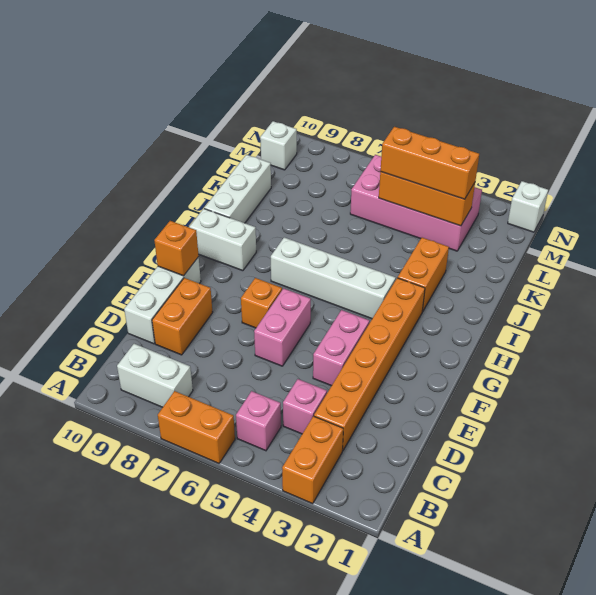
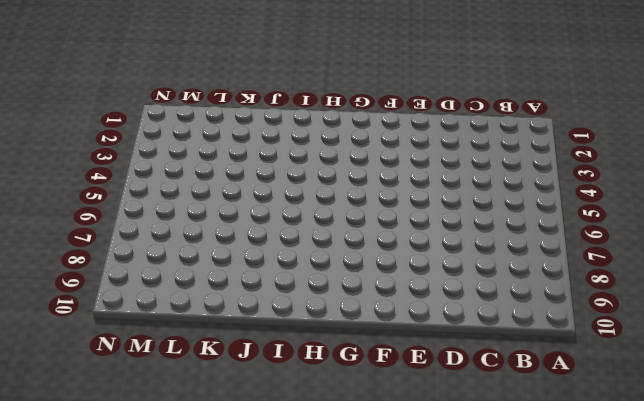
none -> orange brick A3:B3 level 1
none -> orange brick A6:A7 level 1
none -> pink brick B5 level 1

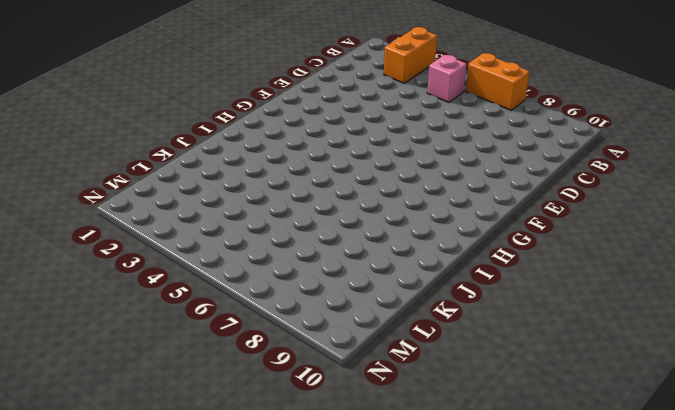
none -> white brick B8:B9 level 1
none -> orange brick C3:H3 level 1
none -> pink brick C4 level 1

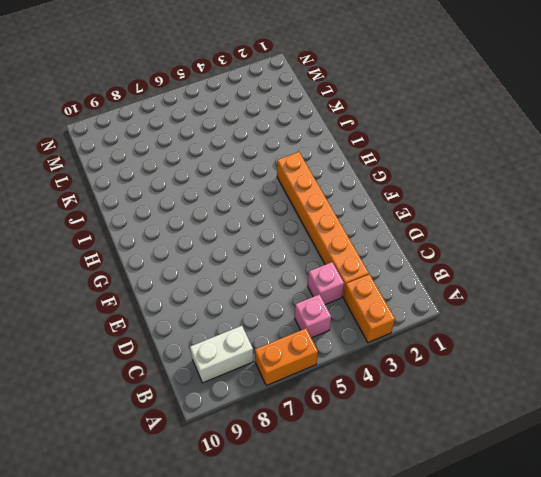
none -> orange brick D9:E9 level 1
none -> white brick D10:F10 level 1
none -> pink brick E4:F4 level 1

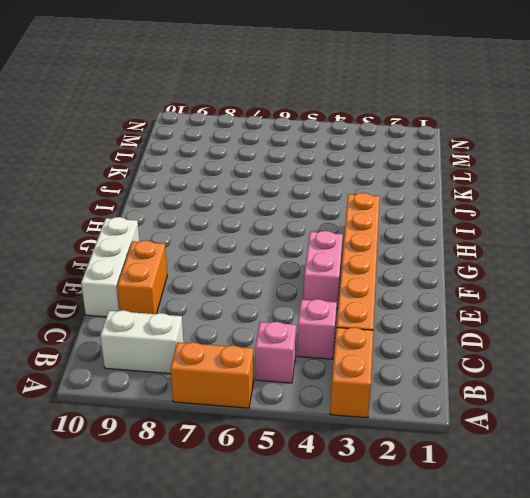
none -> pink brick E6:F6 level 1
none -> orange brick F7 level 1
none -> white brick H4:H7 level 1

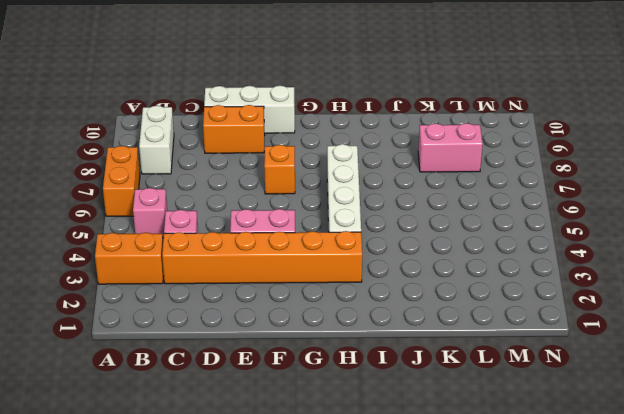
pink brick K8:L8 level 1 -> pink brick E6:F6 level 1
none -> white brick H9:H10 level 1
none -> orange brick I3:J3 level 1
none -> white brick I10:K10 level 1

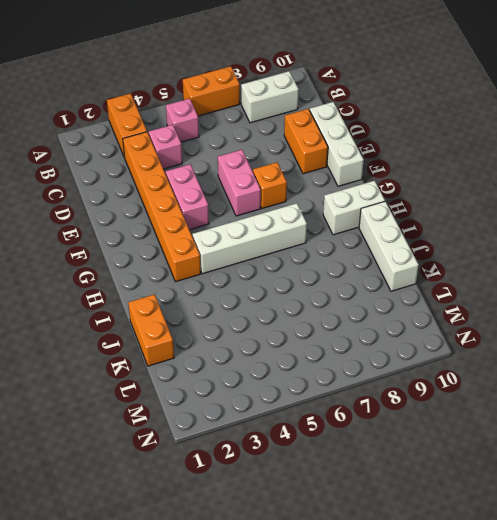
orange brick J1:K1 level 1 -> orange brick I3:J3 level 1
none -> pink brick L3:M6 level 1
none -> white brick M10 level 1
none -> white brick N1 level 1

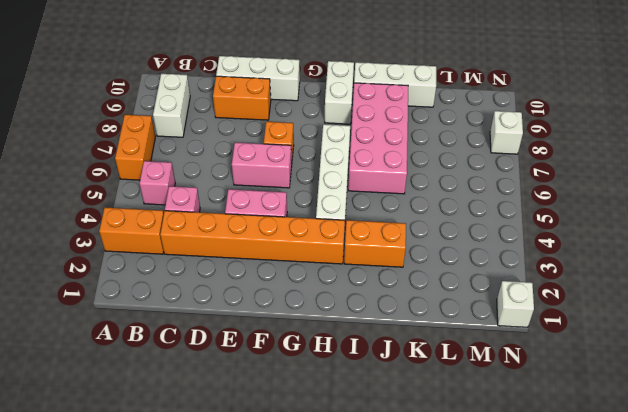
pink brick I6:J9 level 1 -> pink brick L3:M6 level 1
white brick N8 level 1 -> white brick M10 level 1
none -> orange brick F10 level 2
none -> orange brick L3:L5 level 2
none -> orange brick L3:L5 level 3

